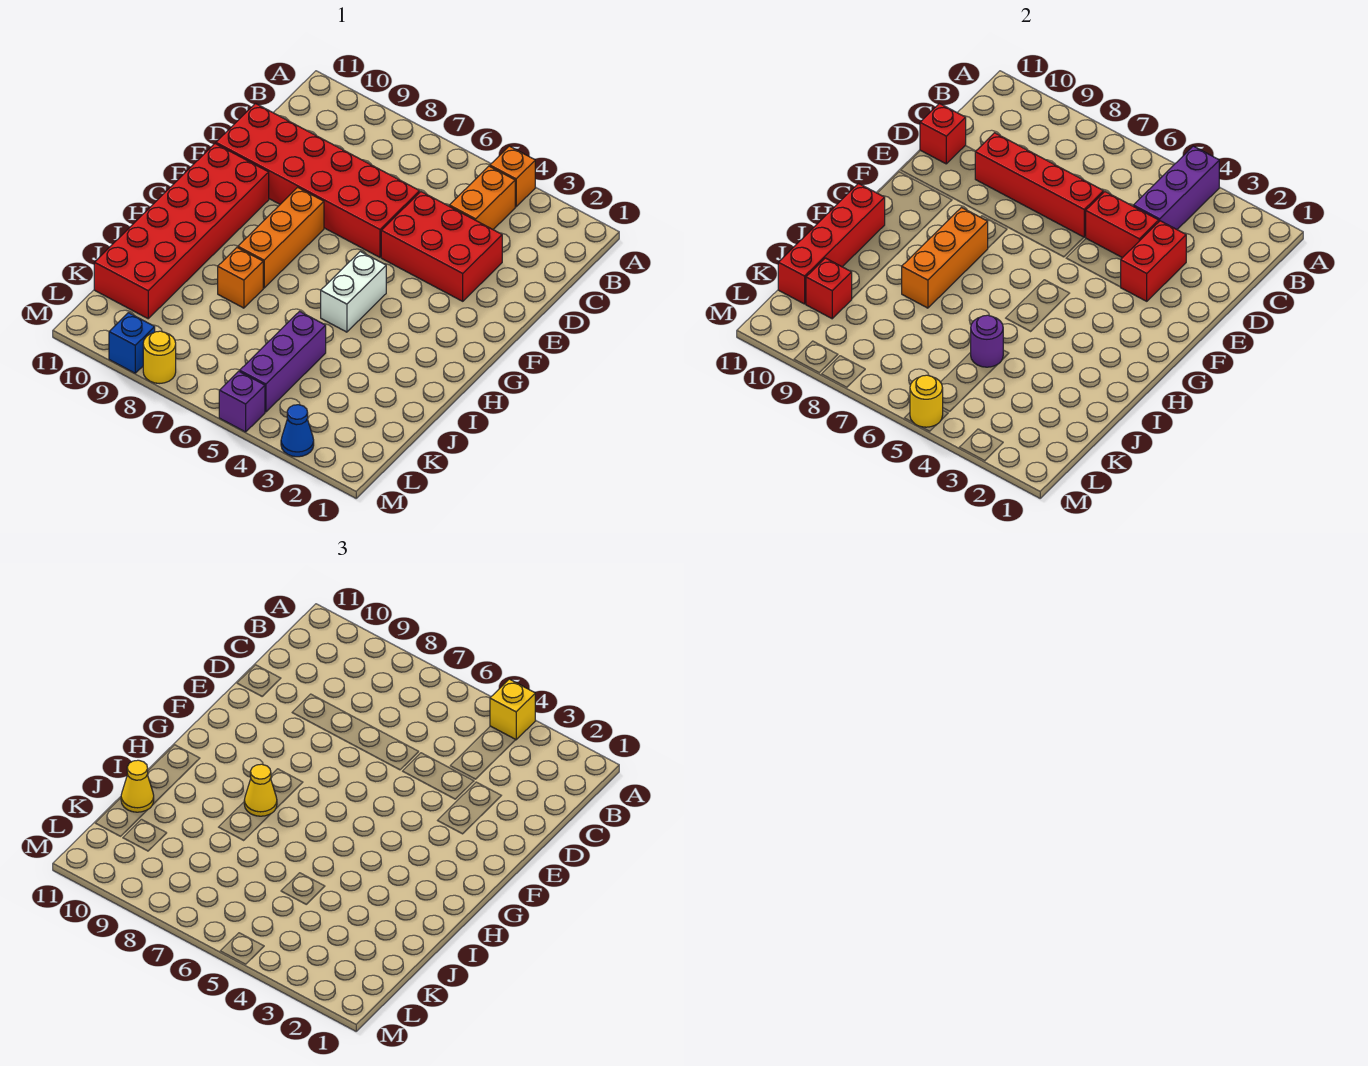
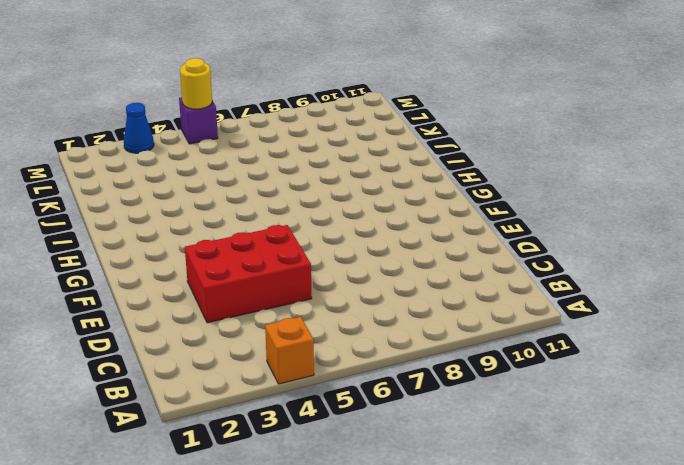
none -> orange brick B4:C4 level 1
none -> red brick D6:E11 level 1
none -> orange brick F8:H8 level 1

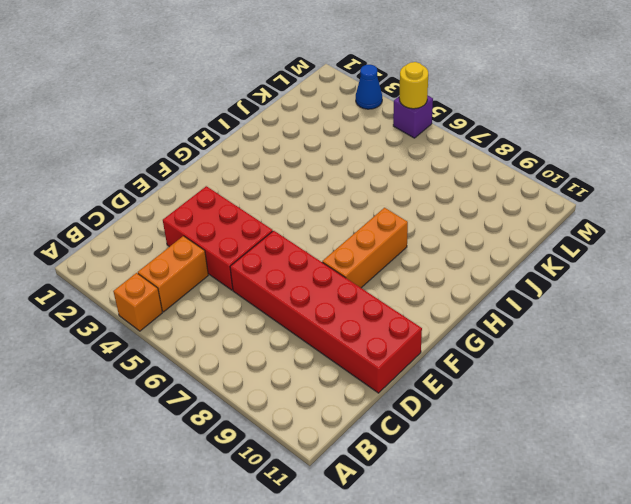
none -> red brick F10:K11 level 1
none -> white brick G5:H5 level 1
none -> orange brick I8 level 1

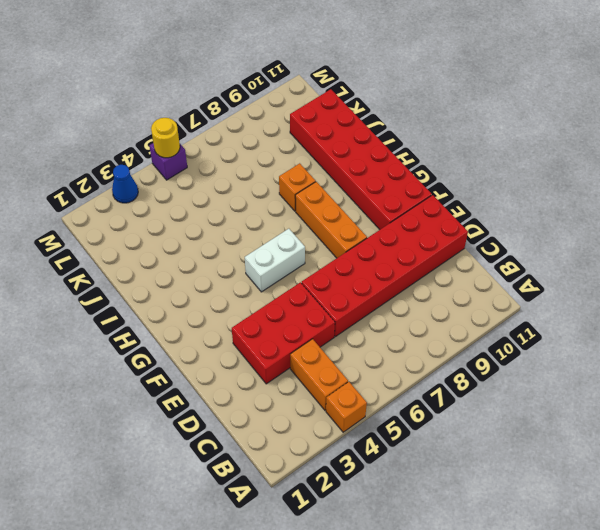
white brick G5:G6 level 1 -> white brick G5:H5 level 1
none -> purple brick J5:L5 level 1
none -> yellow round brick M8 level 1
none -> blue brick M9 level 1

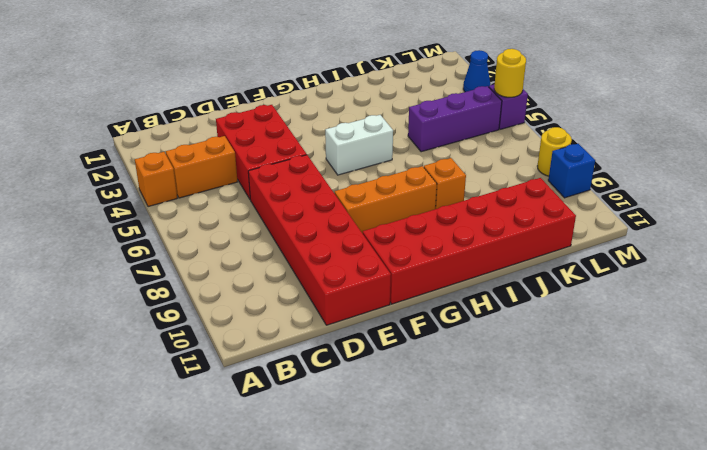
none -> purple brick A4:C4 level 2
none -> red brick D3:E3 level 2
none -> red brick D4:D5 level 2

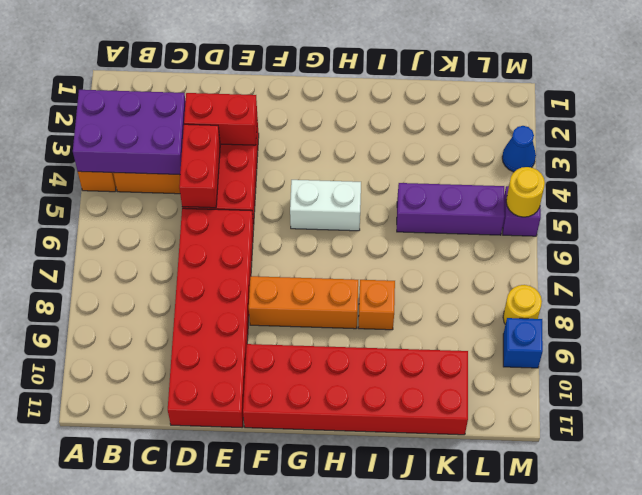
purple brick A3:C4 level 2 -> purple brick A4:C4 level 2
none -> red brick D6:D9 level 2
none -> red brick D11 level 2
none -> orange brick G8:I8 level 2

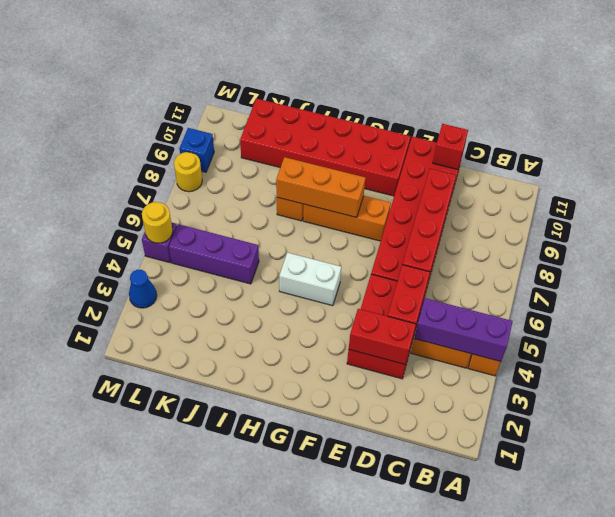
none -> red brick H11:K11 level 2
none -> purple round brick J5 level 2
none -> red brick K10 level 2

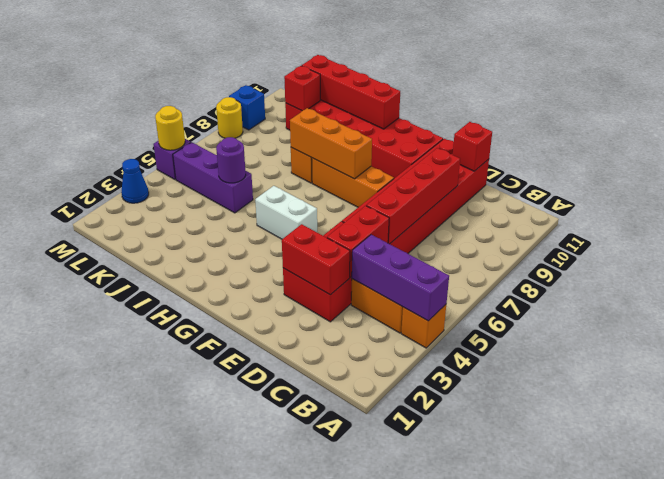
none -> yellow brick A4 level 3
none -> yellow cone H8 level 3
none -> yellow cone J11 level 3

